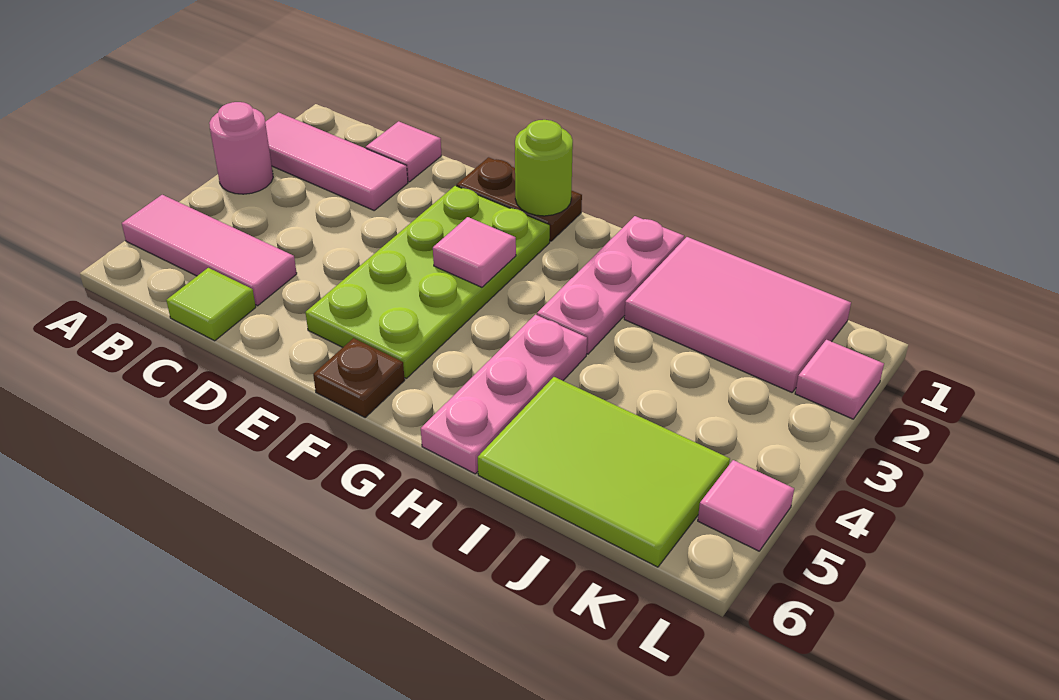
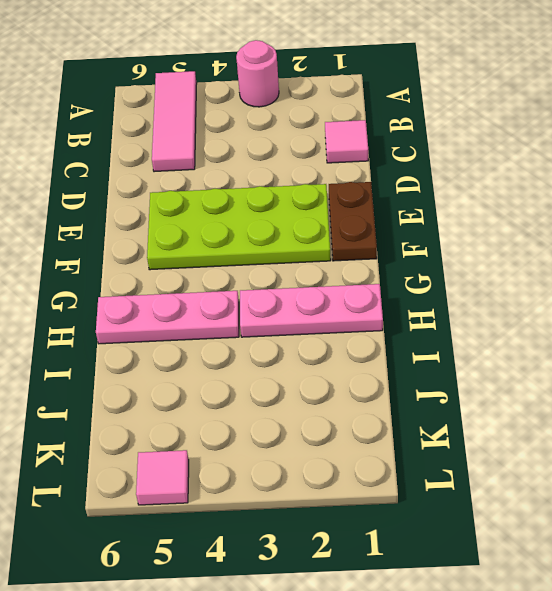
none -> pink tile A2:C2 level 1
none -> lime tile C6 level 1
none -> brown plate F6 level 1

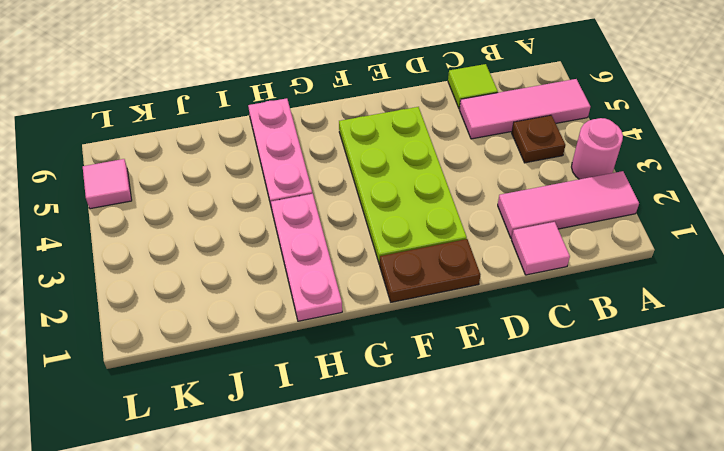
brown plate B4 level 1 -> brown plate F6 level 1
none -> pink tile I1:K2 level 1
none -> lime tile I5:K6 level 1
none -> pink tile L2 level 1

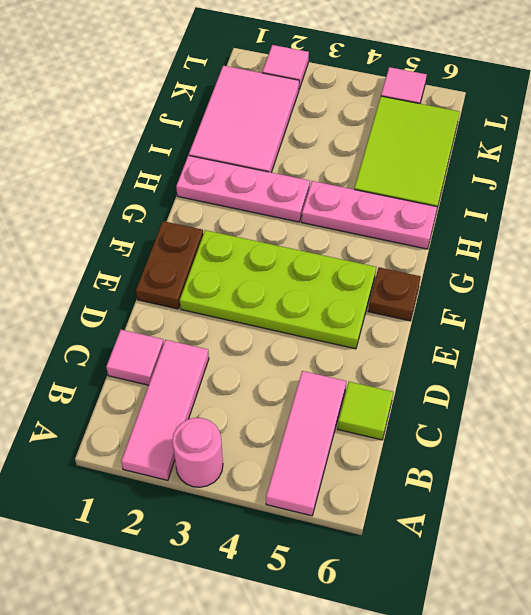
none -> lime round brick F1 level 2
none -> pink tile F3 level 2

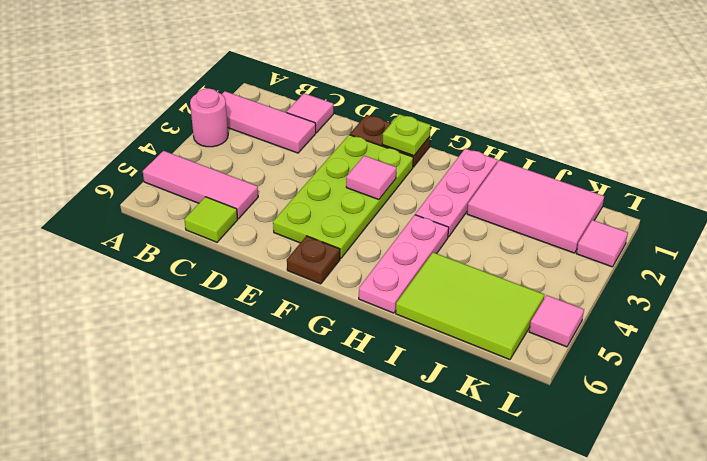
lime plate F1 level 2 -> lime round brick F1 level 2

